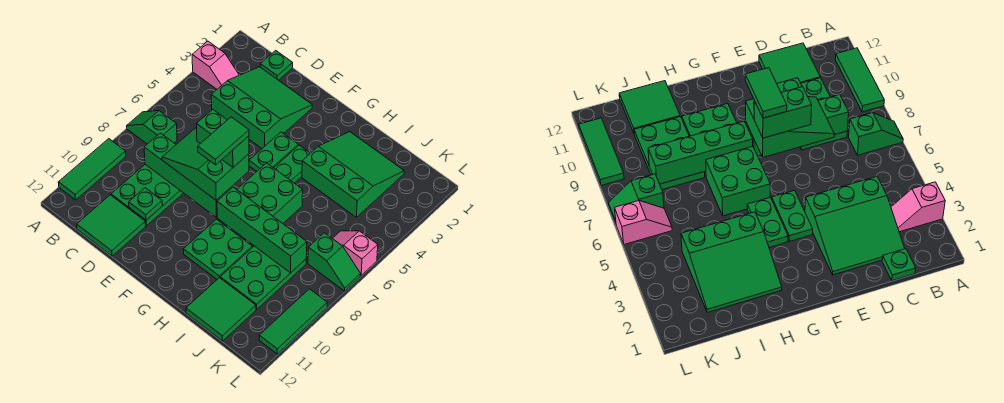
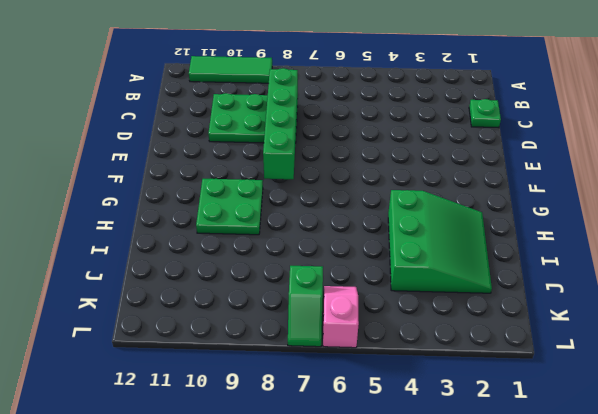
none -> pink slope A3:B3 level 1 top A
none -> green slope A7:B7 level 1 top B
none -> green slope C2:E4 level 1 top 4

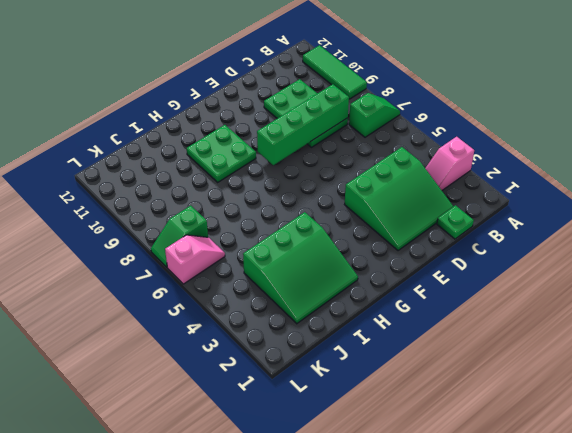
none -> green tile C11:D12 level 1
none -> green plate F4:F5 level 1
none -> green plate G4:G5 level 1

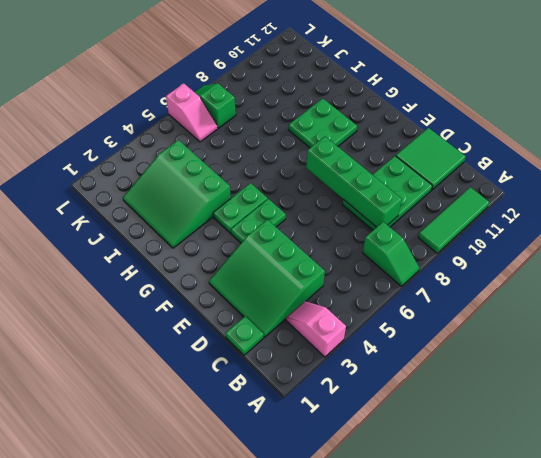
none -> green brick G6:H7 level 1
none -> green plate I8:J10 level 1
none -> green tile I11:J12 level 1

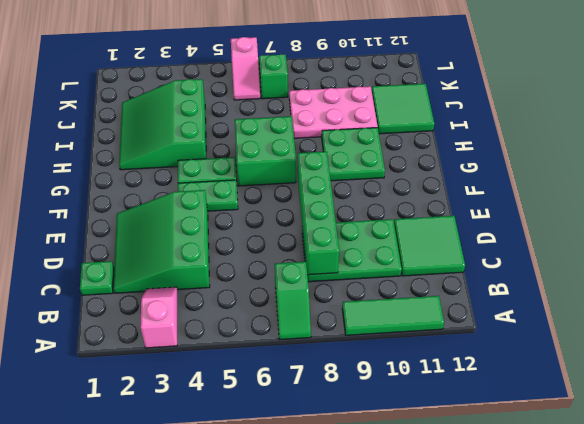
pink plate I8:J10 level 1 -> green plate I8:J10 level 1
none -> green tile L9:L11 level 1
none -> green plate D10 level 2
none -> green brick G8:J8 level 2

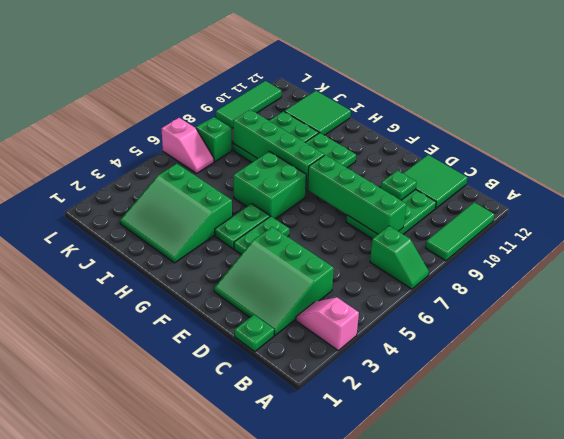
none -> green slope D7:F8 level 3 top F
none -> green brick E7:F7 level 4
none -> green tile F7:F8 level 5

